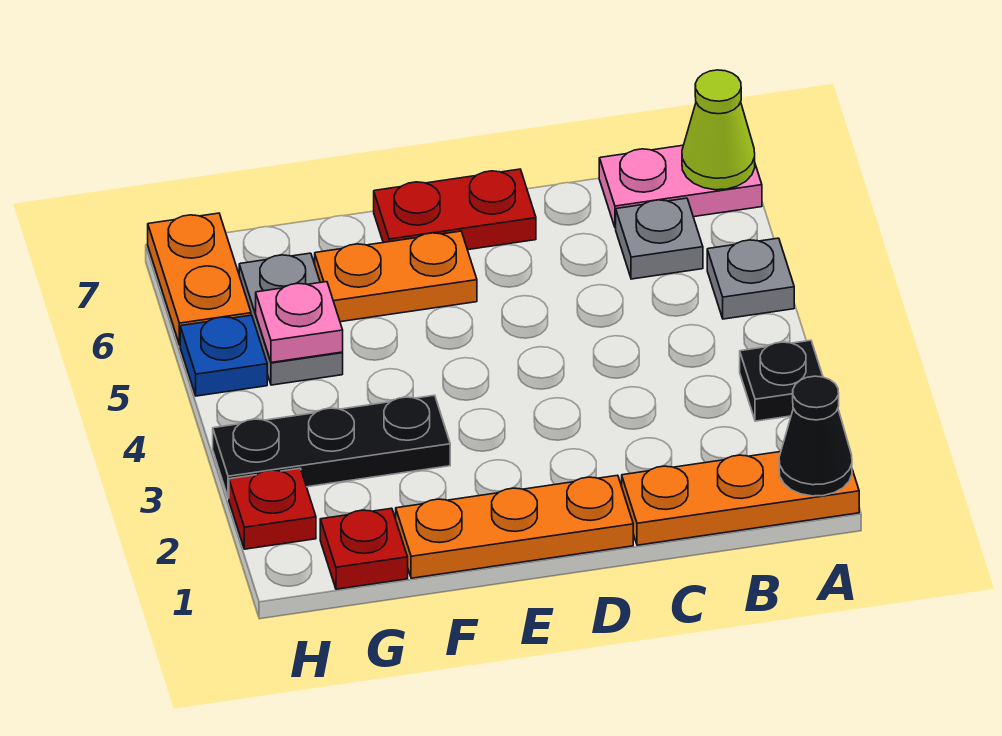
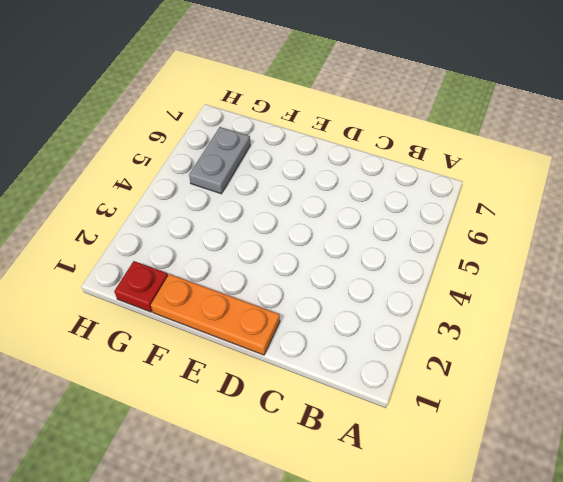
none -> orange plate A1:C1 level 1
none -> black plate A3 level 1
none -> grey plate A5 level 1

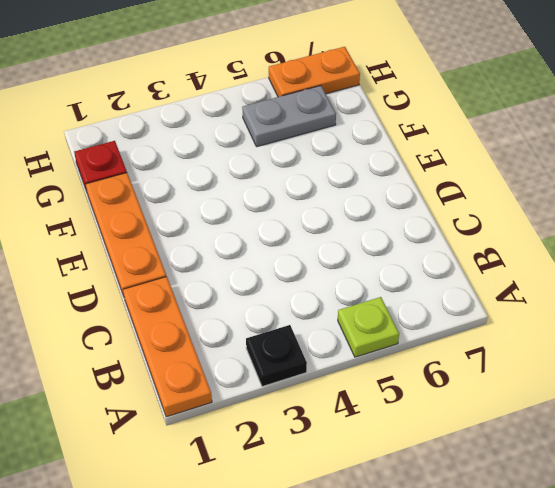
lime plate A5 level 1 -> grey plate A5 level 1
none -> pink plate A7:B7 level 1
none -> grey plate B6 level 1
none -> red plate D7:E7 level 1

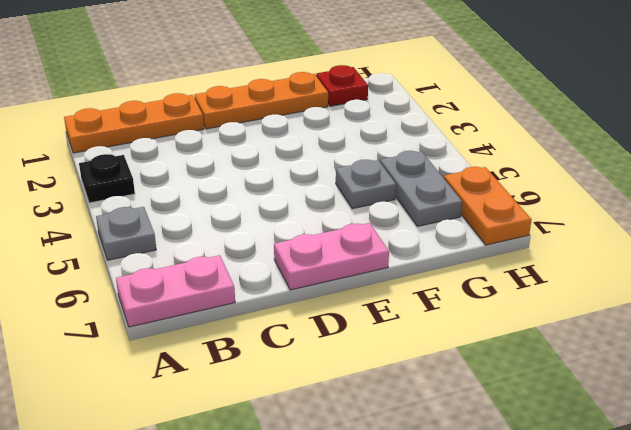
pink plate D7:E7 level 1 -> red plate D7:E7 level 1
grey plate F5 level 1 -> grey plate B6 level 1
none -> orange plate E6:F6 level 1
none -> black plate F3:H3 level 1
none -> red plate H2 level 1

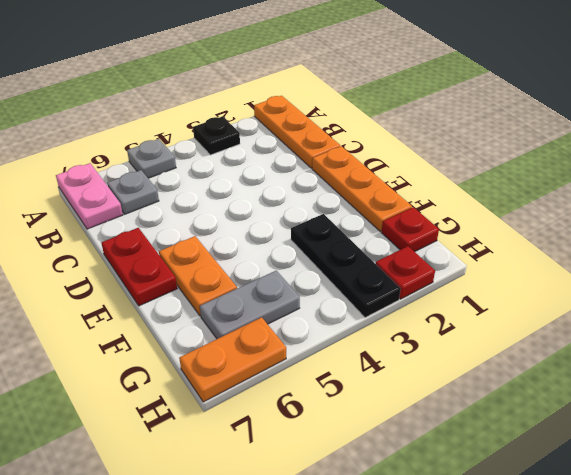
none -> blue plate H5 level 1
none -> black cone A1 level 2
none -> lime cone A7 level 2

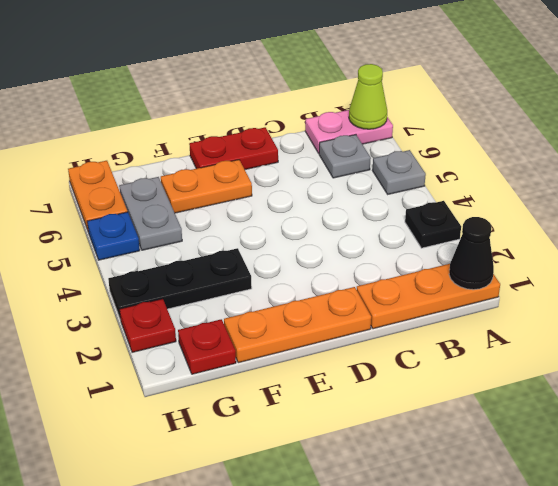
none -> pink plate G5 level 2

